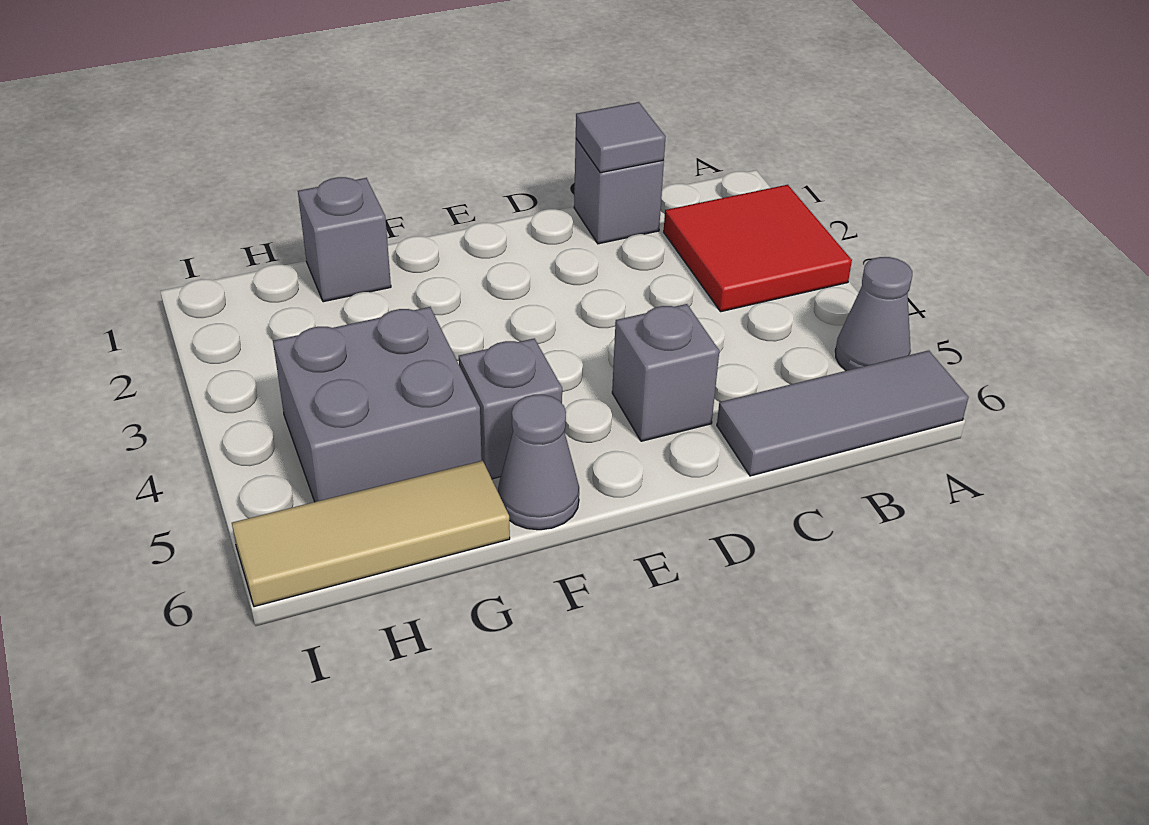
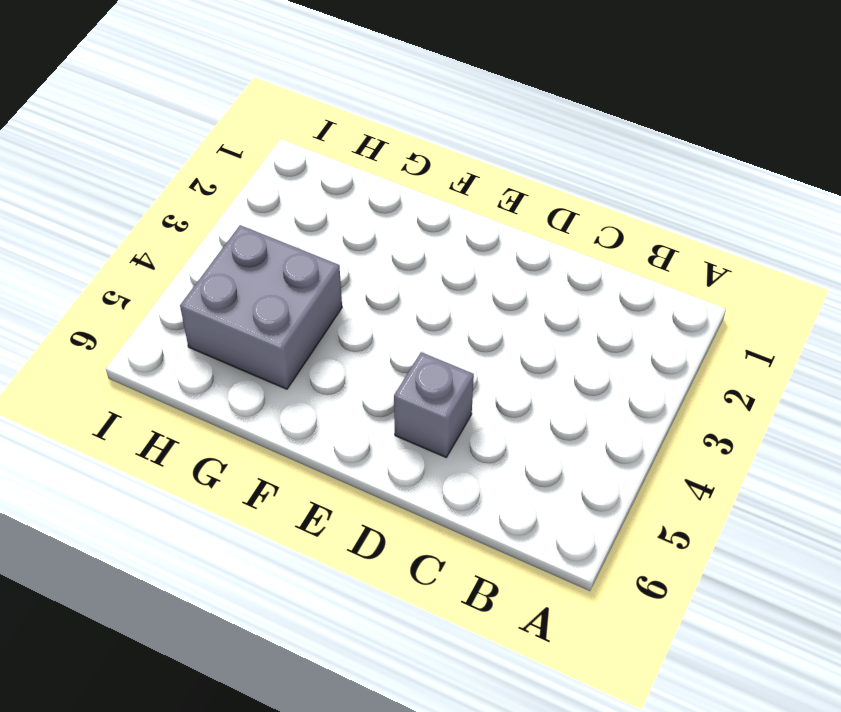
none -> red tile A2:B3 level 1
none -> grey cone A5 level 1

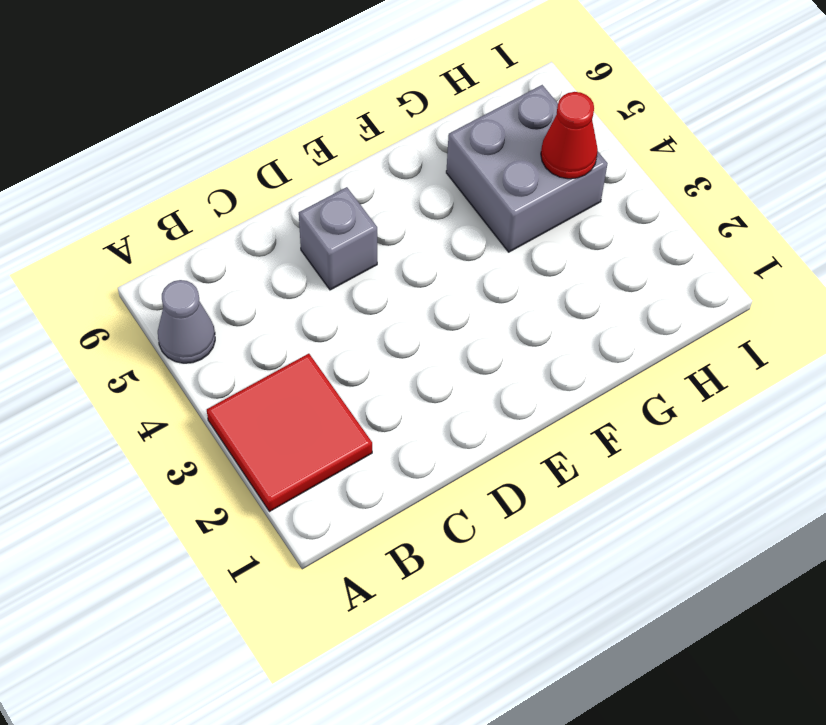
red cone H4 level 2 -> none
none -> grey tile A6:C6 level 1
none -> grey brick C1 level 1

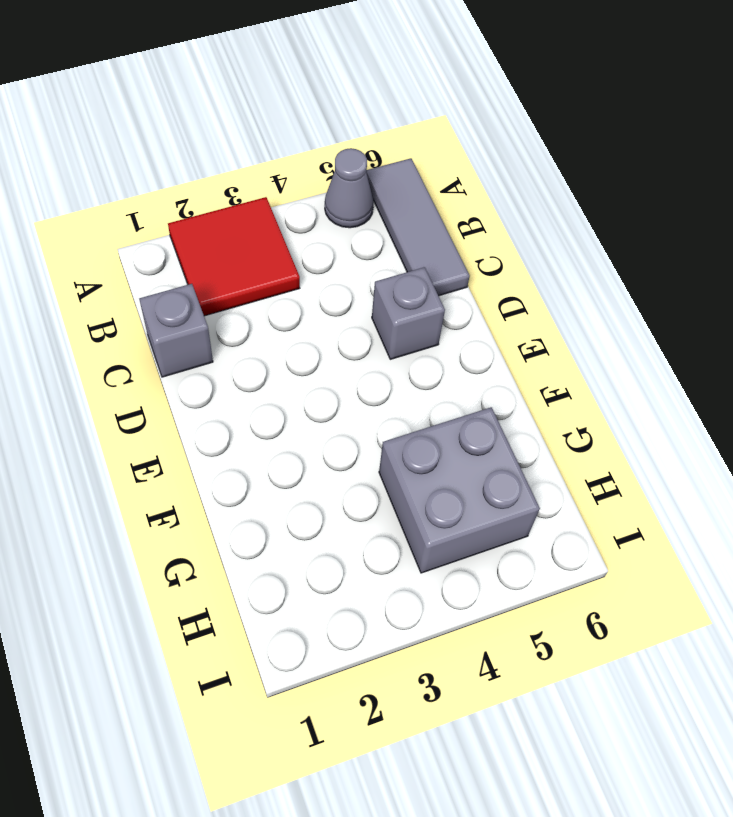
none -> grey brick F5 level 1
none -> grey cone F6 level 1

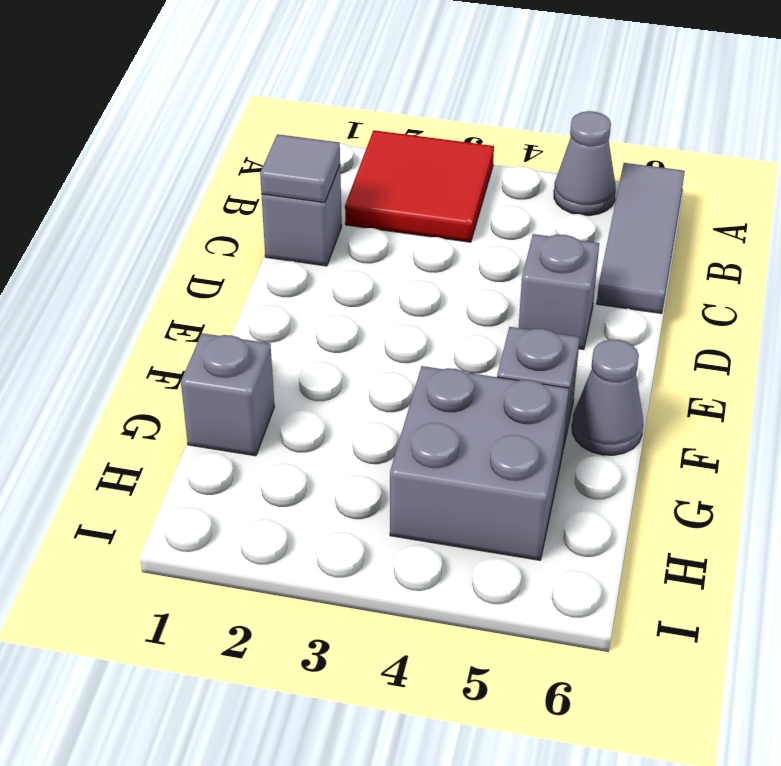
none -> tan tile G6:I6 level 1

